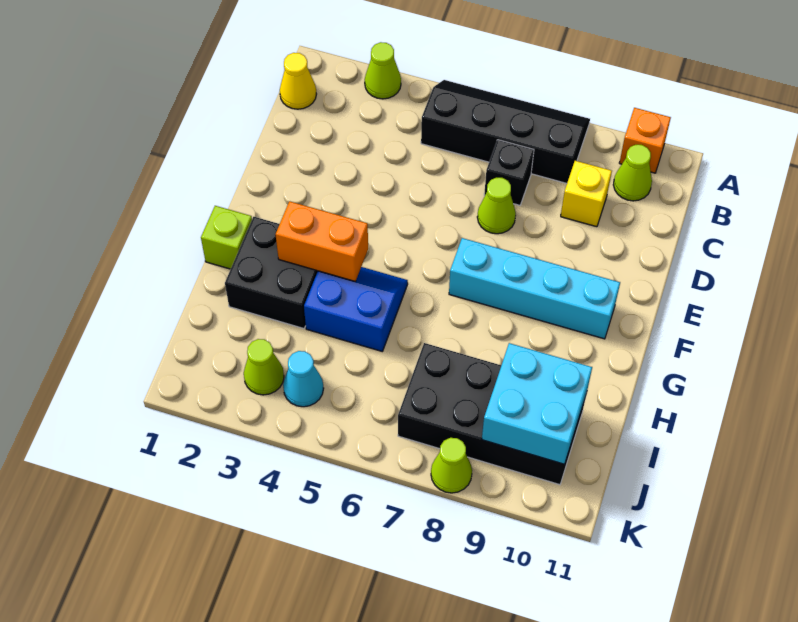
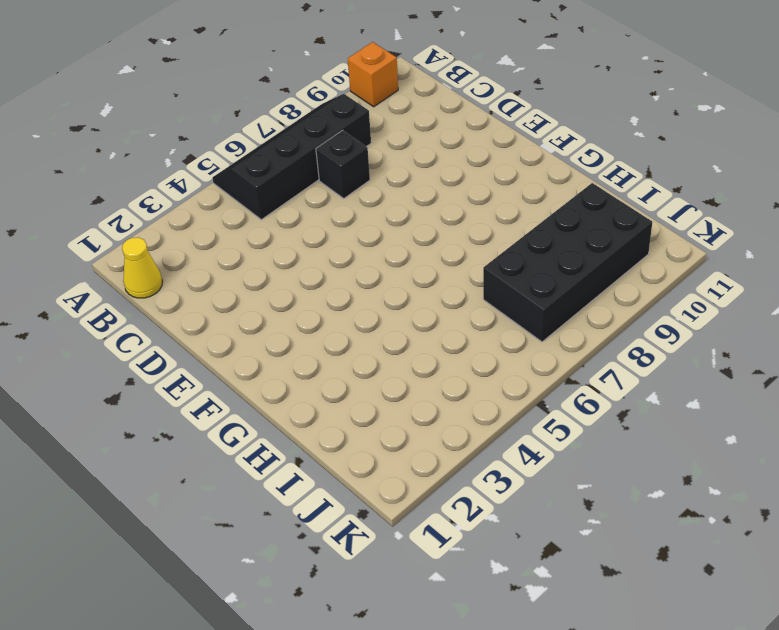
none -> lime cone A3 level 1
none -> lime cone B10 level 1
none -> yellow brick C9 level 1

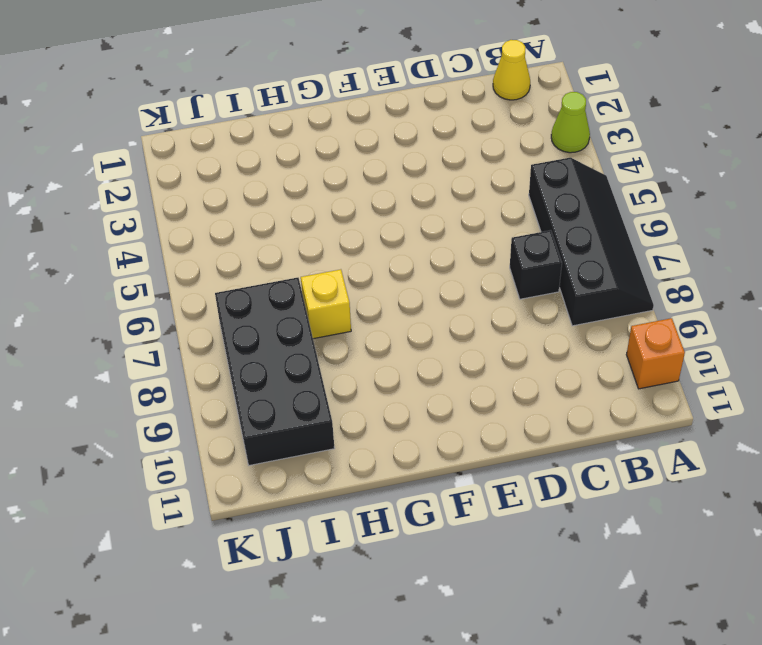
yellow brick H7 level 1 -> yellow brick C9 level 1
none -> lime cone B10 level 1
none -> lime cone D7 level 1
none -> cyan brick F7:F10 level 1

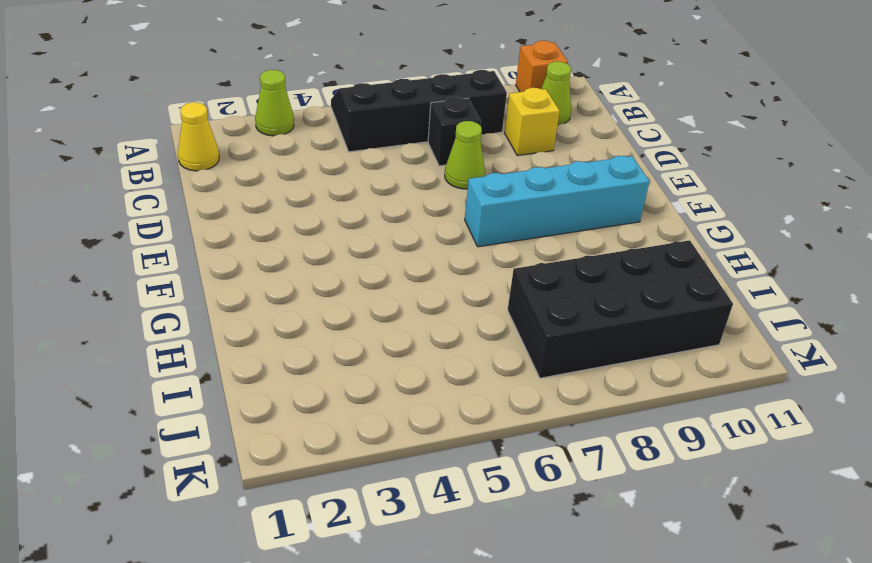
none -> lime brick G1 level 1
none -> black brick G2:H3 level 1
none -> blue slope G4:H5 level 1 top H

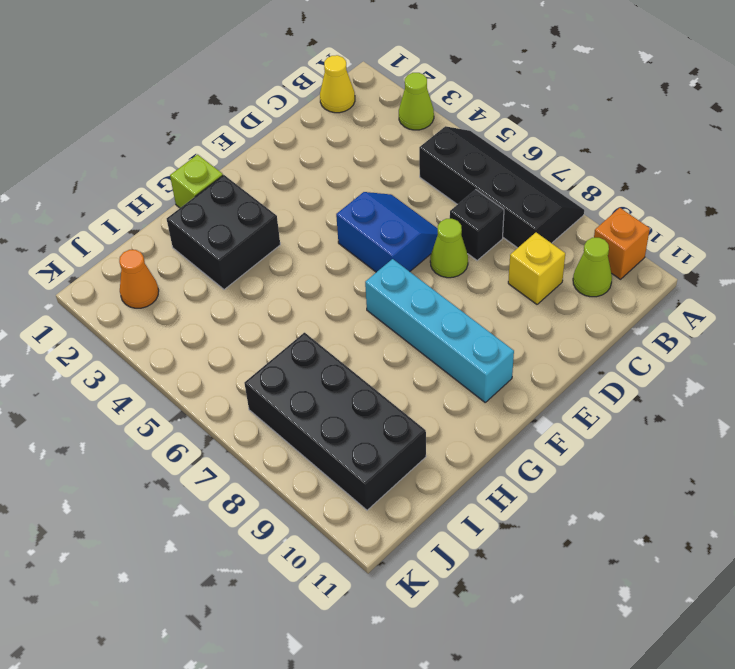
blue slope D5:E6 level 1 top E -> blue slope G4:H5 level 1 top H
orange cone J2 level 1 -> none
none -> lime cone J3 level 1
none -> cyan cone J4 level 1
none -> lime cone K8 level 1

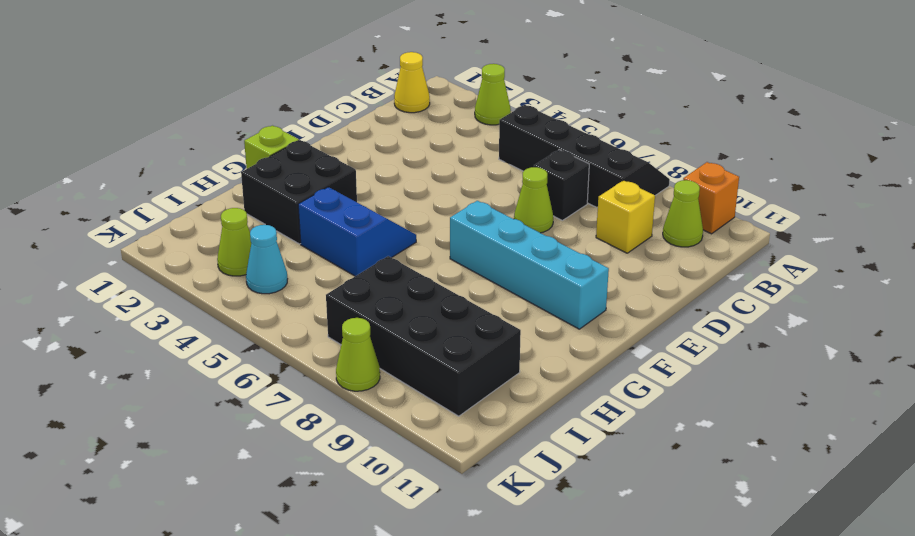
none -> orange brick G3:G4 level 2
none -> cyan brick I9:J10 level 2

